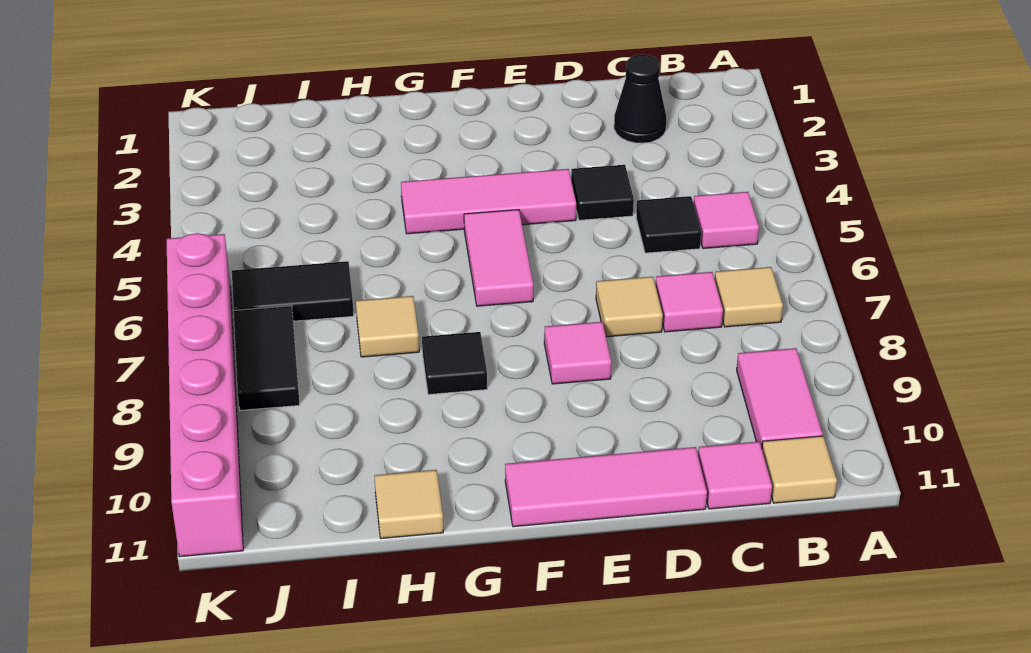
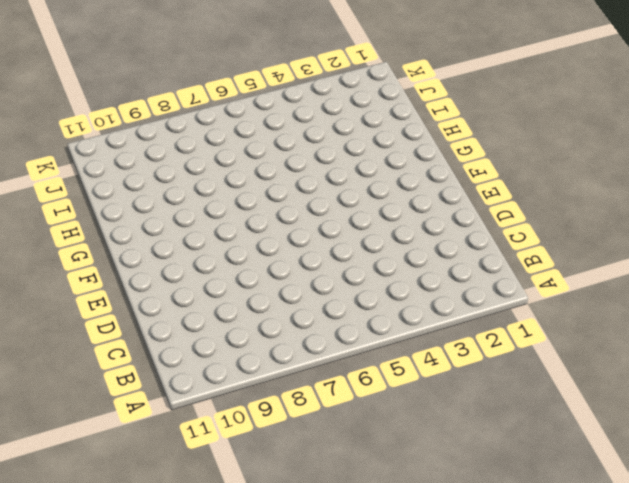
none -> pink tile B5 level 1
none -> tan tile B7 level 1
none -> pink tile B9:B10 level 1

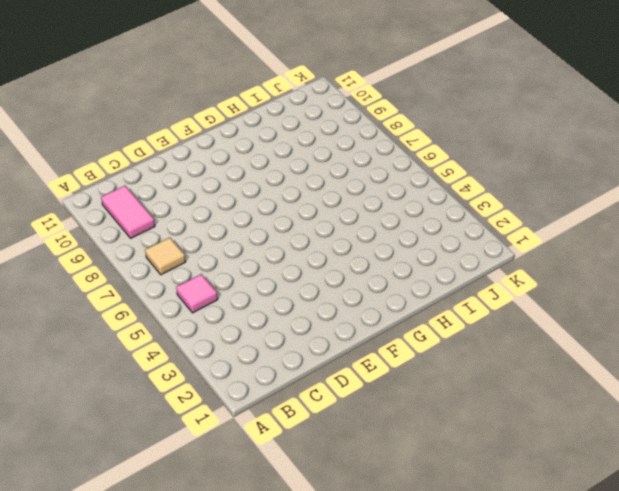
none -> tan tile B11 level 1
none -> black cone C2 level 1
none -> black tile C5 level 1

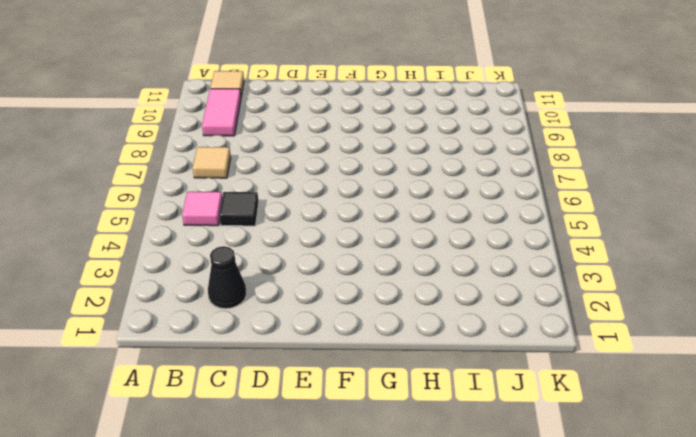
none -> pink tile C7 level 1
none -> pink tile C11 level 1
none -> black tile D4 level 1

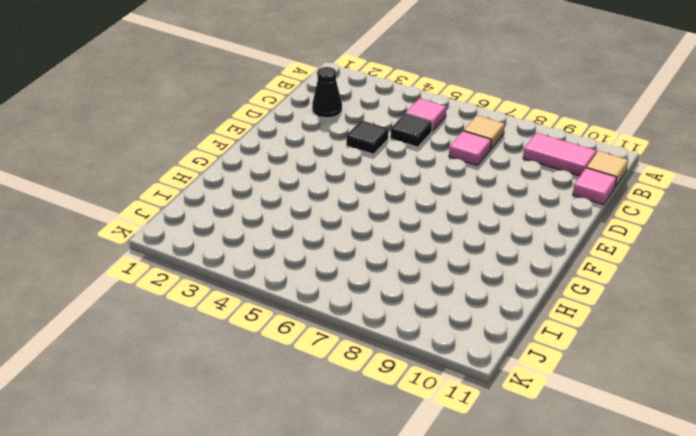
none -> tan tile D7 level 1
none -> pink tile D11:F11 level 1
none -> pink tile E4:G4 level 1

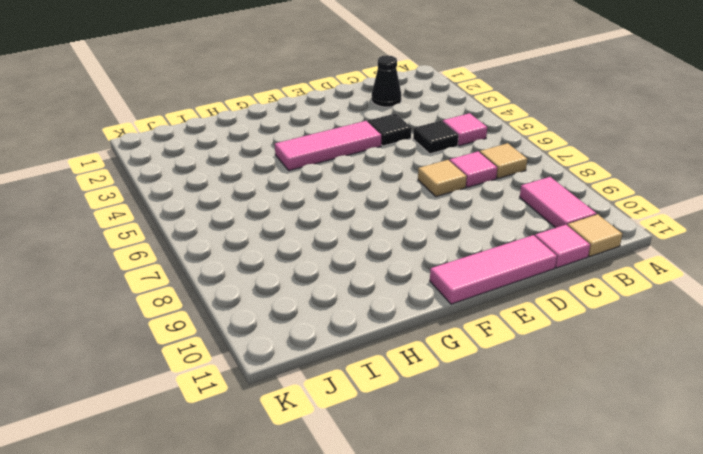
none -> pink tile E8 level 1
none -> pink tile F5:F6 level 1
none -> black tile G8 level 1

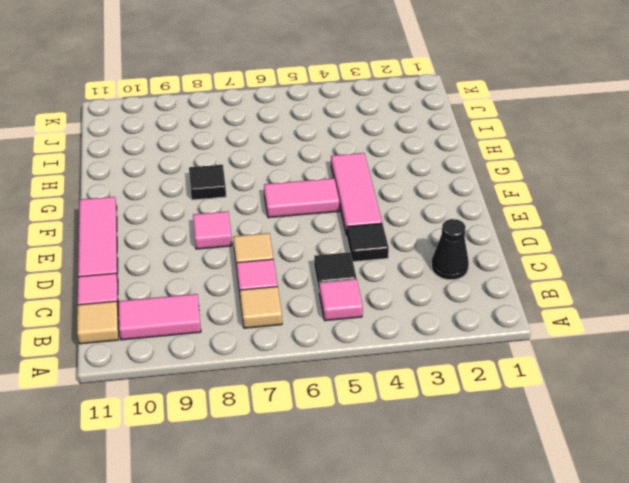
none -> tan tile H7 level 1
none -> tan tile H11 level 1
none -> black tile I6:J6 level 1

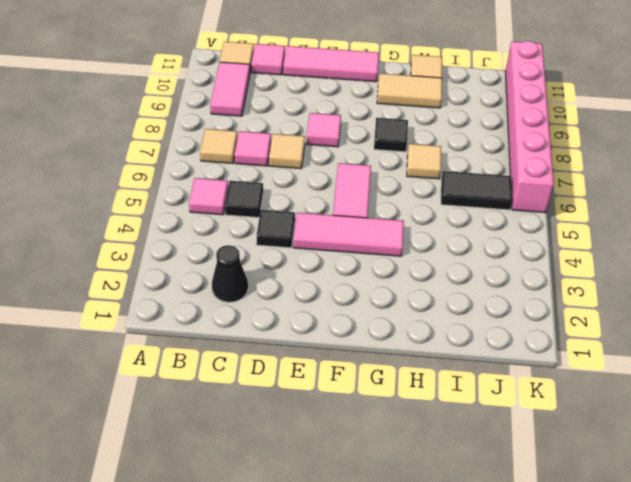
tan tile G10:H10 level 1 -> none
none -> black tile J7:J8 level 1

